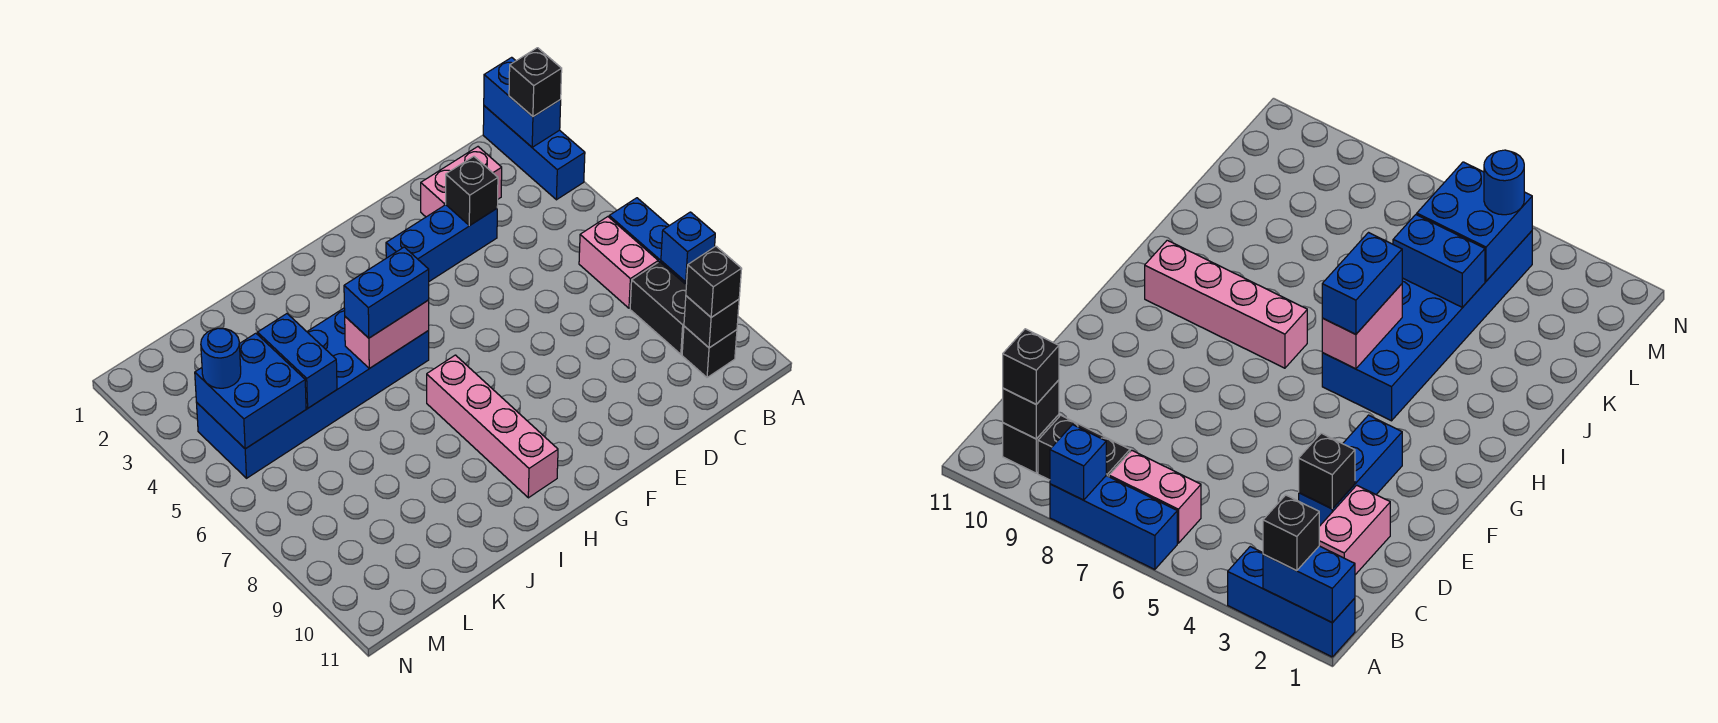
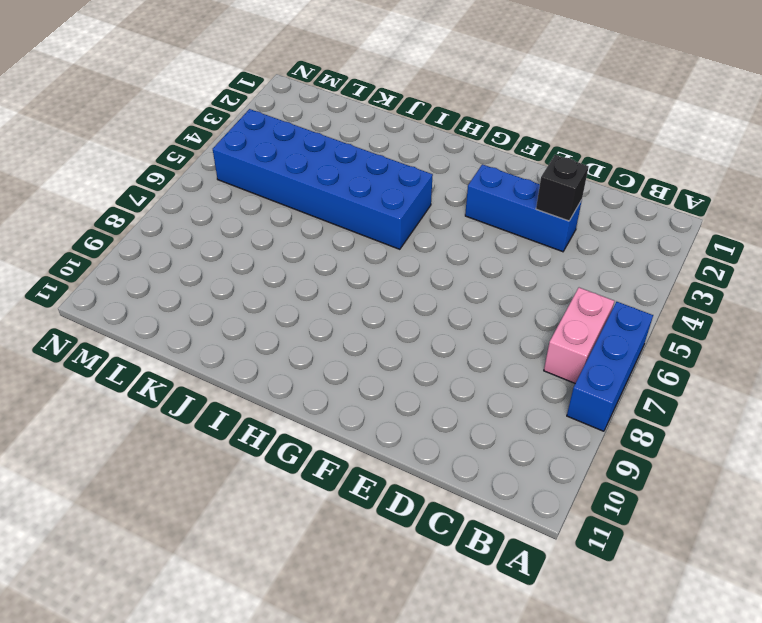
none -> blue brick A1:A3 level 1
none -> black brick B8:B9 level 1
none -> black brick B10 level 1

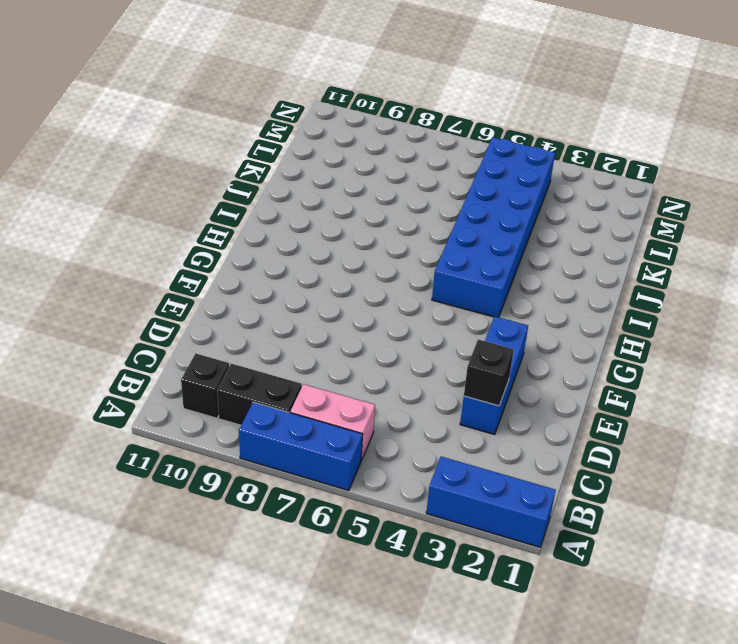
none -> pink brick C2:D2 level 1
none -> pink brick H7:H10 level 1
none -> blue brick A1:A2 level 2

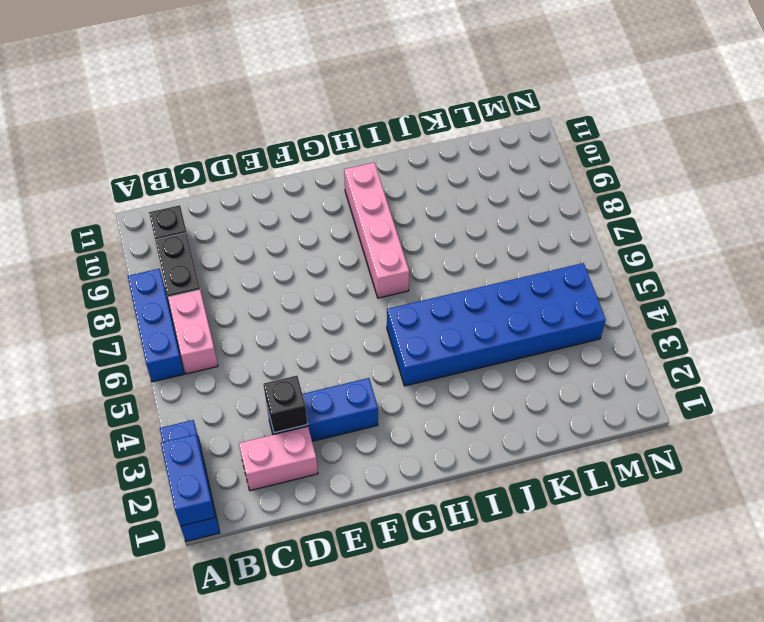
none -> blue brick A8 level 2
none -> black brick B10 level 2
none -> pink brick H5:I5 level 2

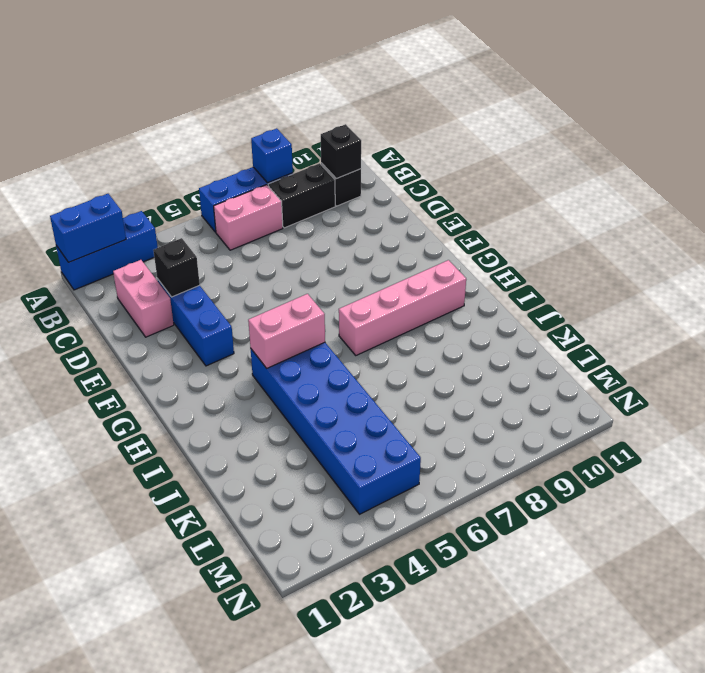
pink brick H4:H5 level 2 -> pink brick H5:I5 level 2
none -> blue brick K4:K5 level 2
none -> blue brick L4:M5 level 2
none -> black brick A2 level 3

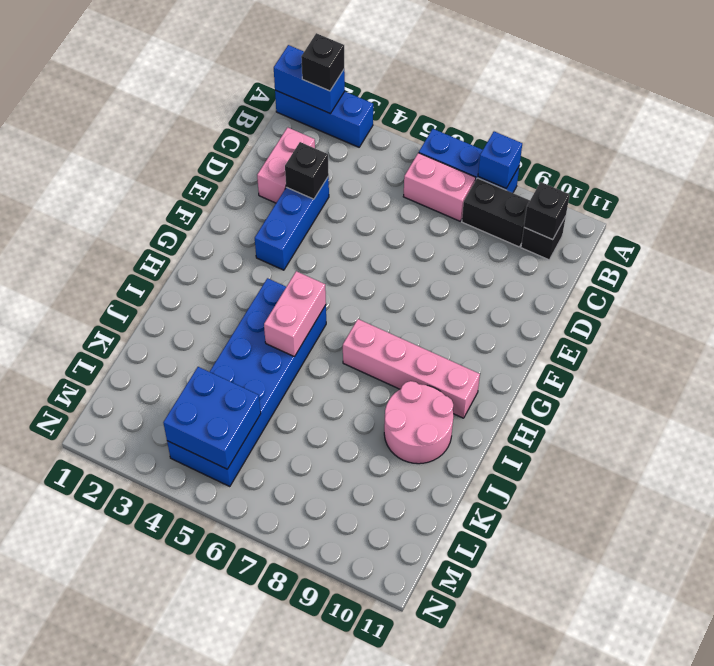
pink round brick I9:J10 level 1 -> none
none -> blue brick K4:K5 level 2
none -> black brick B10 level 3
none -> blue brick H5:I5 level 3

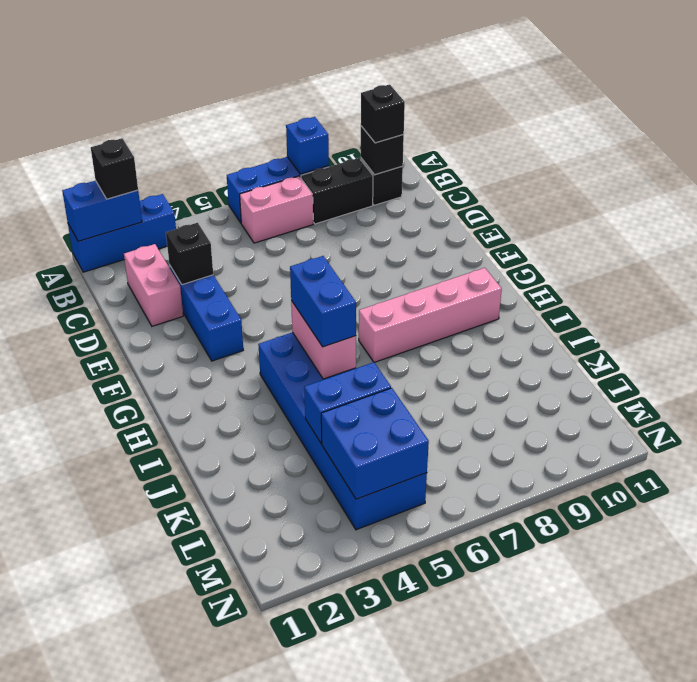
none -> blue round brick M4 level 3

